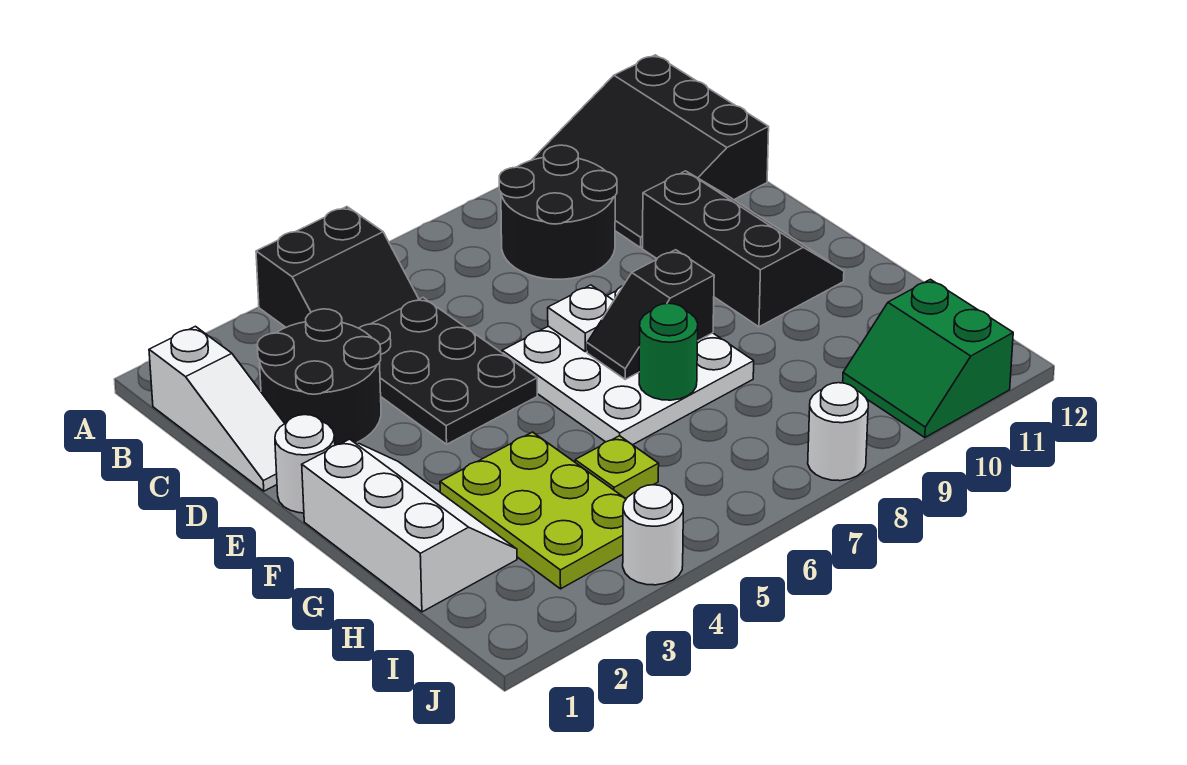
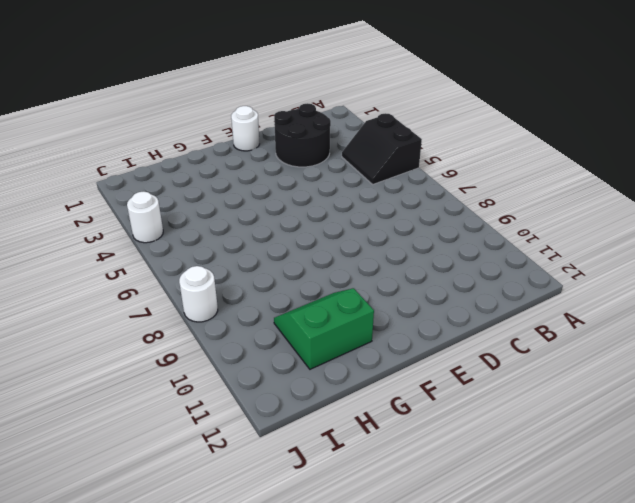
green slope G10:H11 level 1 top 11 -> green slope I10:J11 level 1 top 11
none -> black slope A10:C12 level 1 top 12
none -> white slope B1:D1 level 1 top B
none -> black round brick B8:C9 level 1

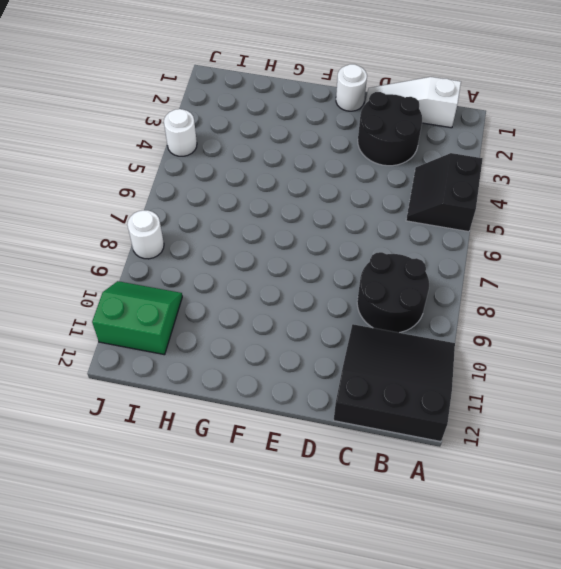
none -> black plate C4:E5 level 1
none -> black slope D10:F11 level 1 top 10
none -> white plate E6:G8 level 1

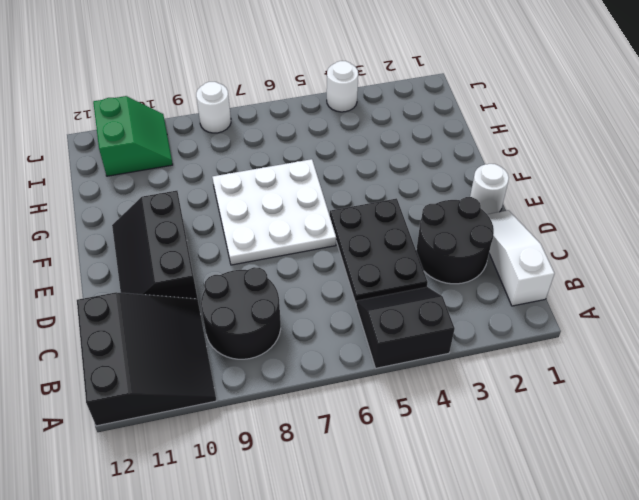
none -> white slope F1:H2 level 1 top 1
none -> lime plate G3:I4 level 1
none -> lime plate H5 level 1

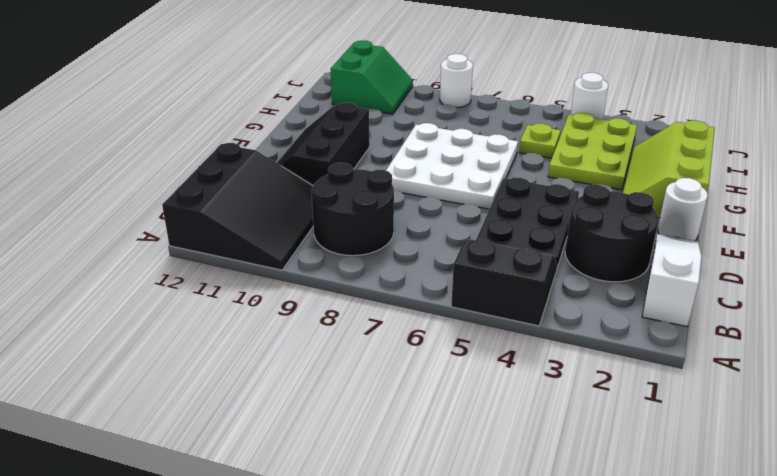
lime slope F1:H2 level 1 top 1 -> white slope F1:H2 level 1 top 1
none -> white plate E7 level 2
none -> black slope F7:F8 level 2 top 8
none -> green round brick G7 level 2

